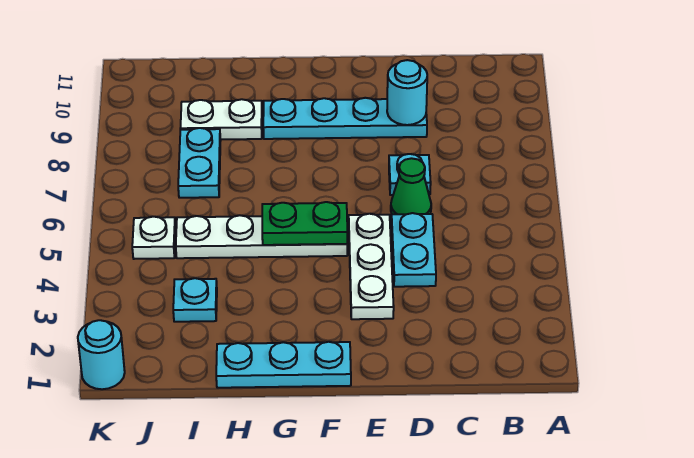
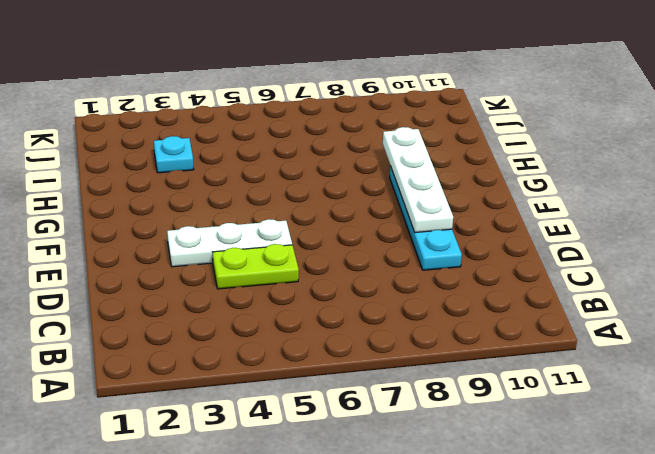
lime plate D4:D5 level 1 -> cyan plate D4:D5 level 1
white plate E9:H9 level 2 -> white plate F5:I5 level 1
none -> green cone D6 level 1
none -> cyan plate D7 level 1
none -> cyan plate F1:H1 level 1

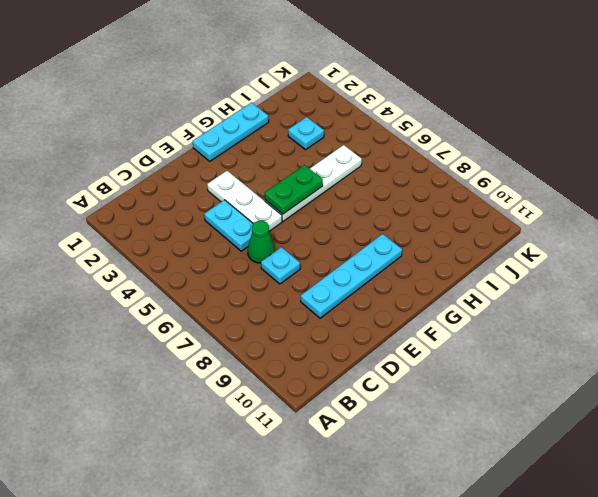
none -> white plate H9:I9 level 1
none -> cyan plate I7:I8 level 1
none -> white plate J5 level 1

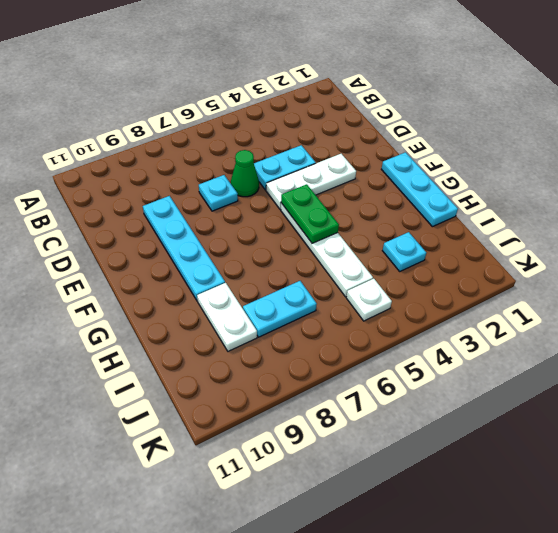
none -> cyan round brick K1 level 1
none -> cyan round brick D9 level 2

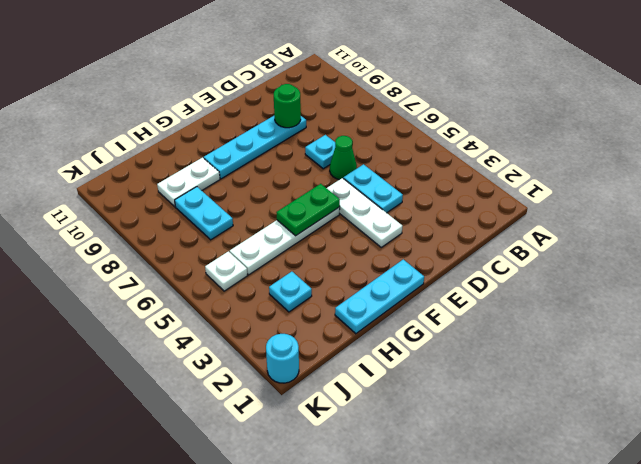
green round brick D9 level 2 -> cyan round brick D9 level 2

